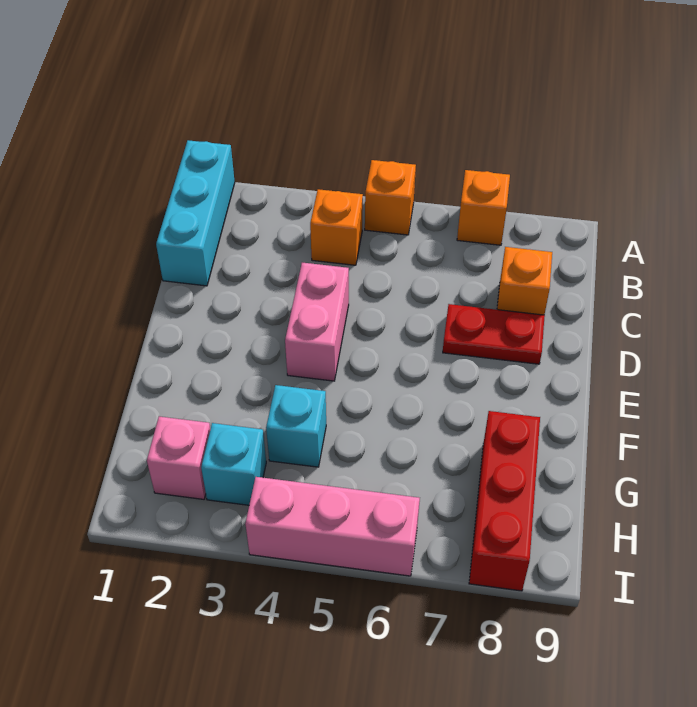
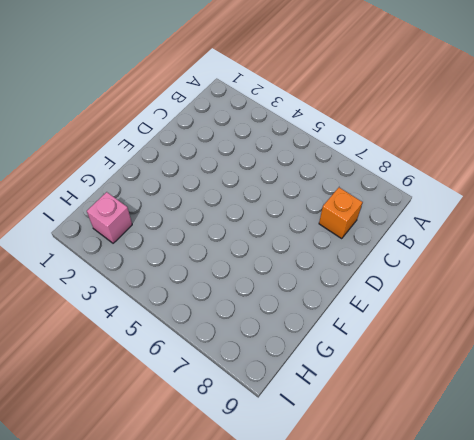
none -> cyan brick A1:C1 level 1
none -> orange brick A5 level 1
none -> orange brick A7 level 1

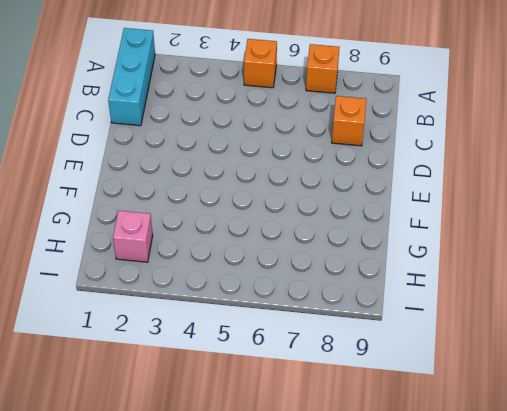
none -> orange brick B4 level 1
none -> pink brick D4:E4 level 1
none -> red plate D7:D8 level 1

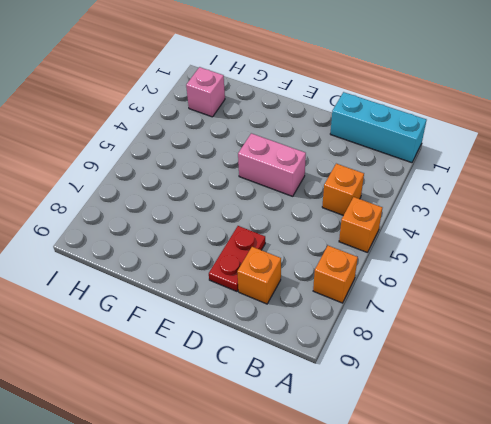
none -> cyan brick G4 level 1
none -> red brick G8:I8 level 1
none -> cyan brick H3 level 1

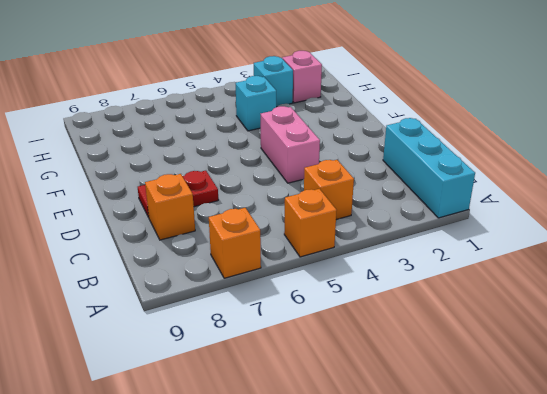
none -> red brick G8:I8 level 1
none -> pink brick I4:I6 level 1

